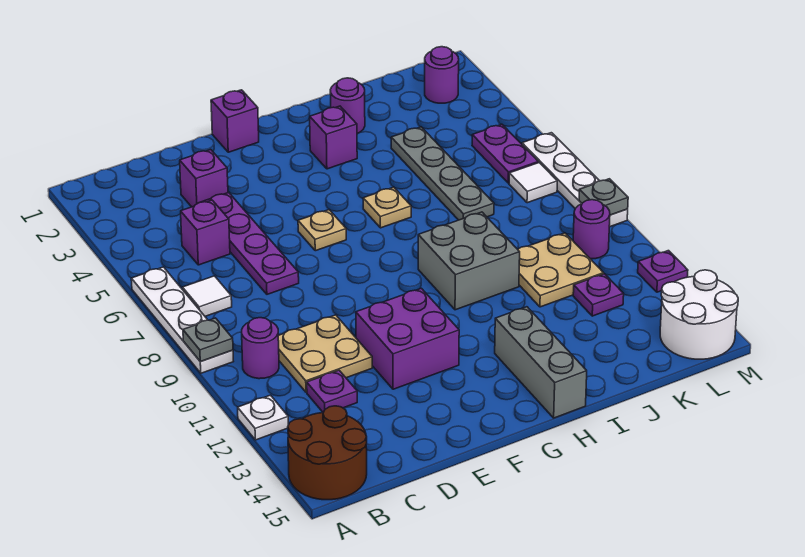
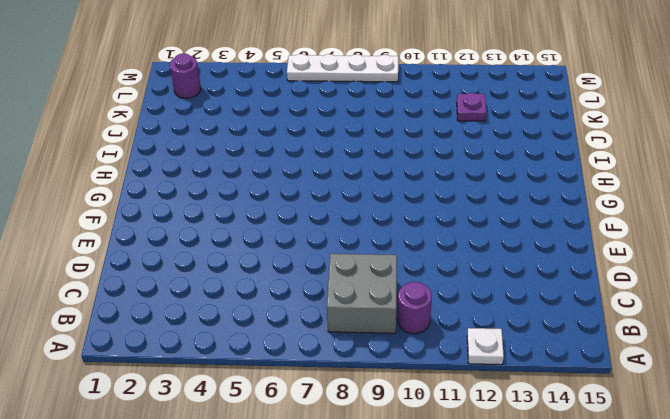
grey brick B8:C9 level 1 -> grey brick H9:I10 level 1
none -> white plate A6:A9 level 1
none -> brown round brick A14:B15 level 1
none -> white tile B7 level 1
none -> purple brick C5 level 1

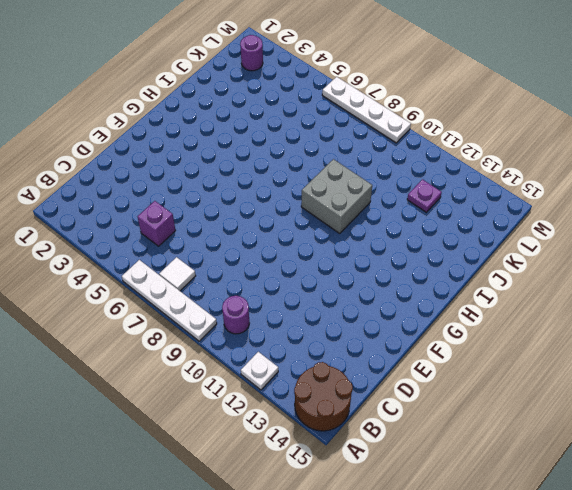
none -> tan plate C10:D11 level 1
none -> purple plate C12 level 1
none -> purple brick D3 level 1
none -> purple plate D4:D7 level 1

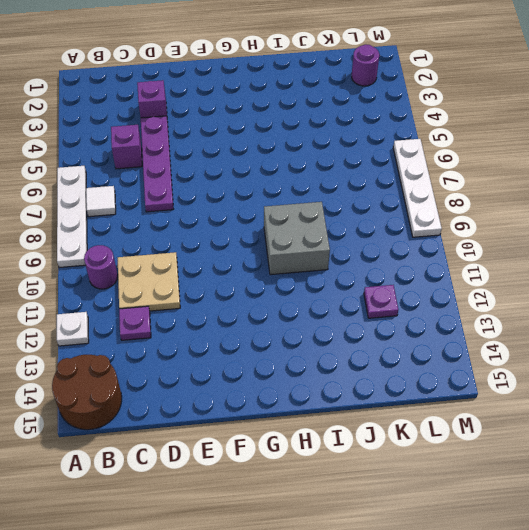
none -> purple brick E11:F12 level 1
none -> purple brick F1 level 1
none -> tan plate F6 level 1
none -> purple brick H3 level 1

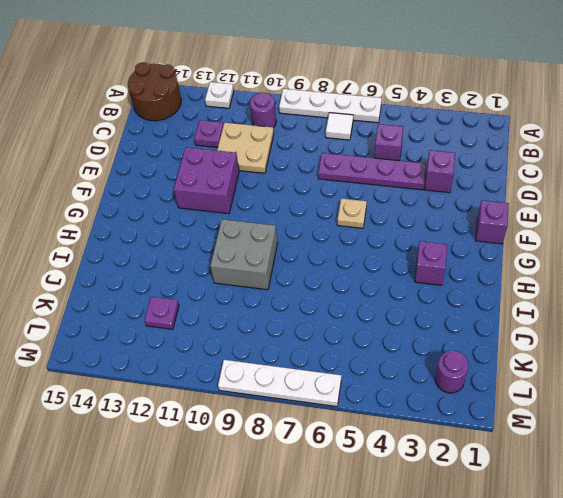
none -> tan plate H6 level 1
none -> grey brick H13:H15 level 1
none -> purple round brick I2 level 1
none -> grey plate J4:J7 level 1

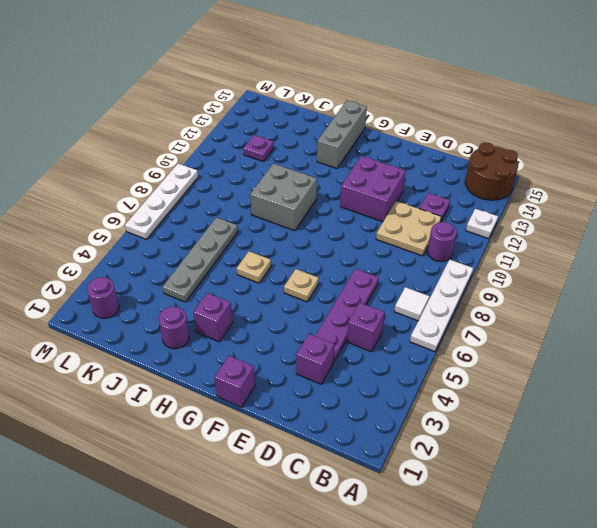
none -> tan plate J10:K11 level 1
none -> purple plate L5:L6 level 1
none -> white tile L7 level 1
none -> purple round brick L10 level 1

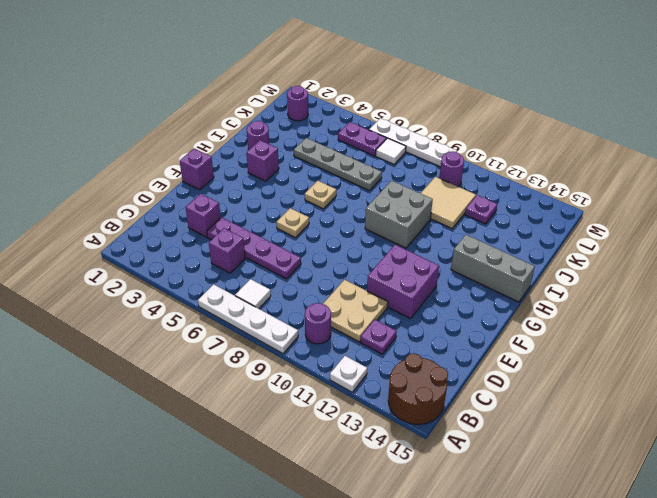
tan tile J10:K11 level 1 -> tan plate J10:K11 level 1
none -> white round brick L14:M15 level 1
none -> purple plate M12 level 1
none -> grey plate A9 level 2
none -> grey plate M9 level 2

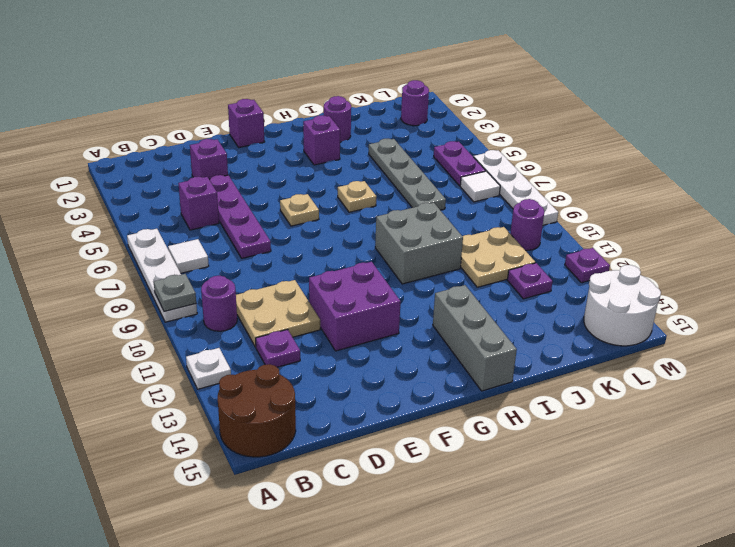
none -> grey plate M9 level 2

